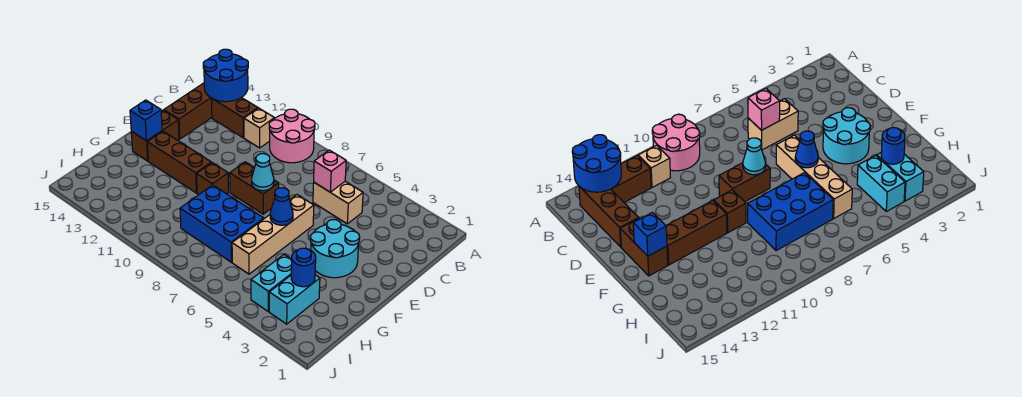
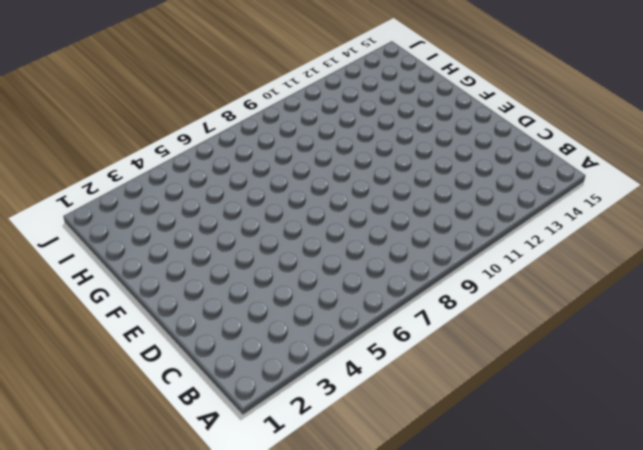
none -> pink round brick A9:B10 level 1
none -> tan brick B11 level 1
none -> brown brick B12:B13 level 1

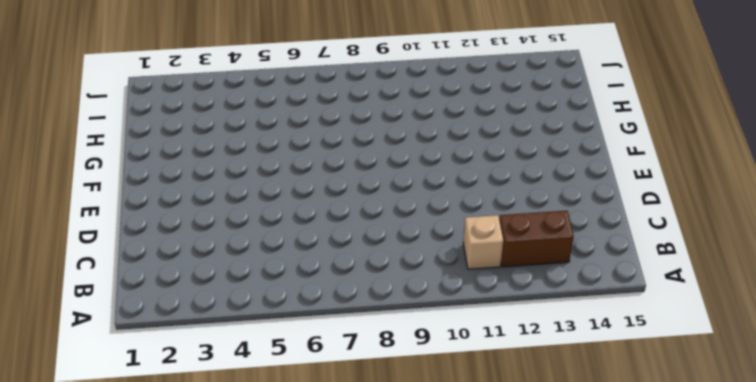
none -> pink round brick A9:B10 level 1
none -> brown brick B14:D14 level 1
none -> tan brick C5:C6 level 1

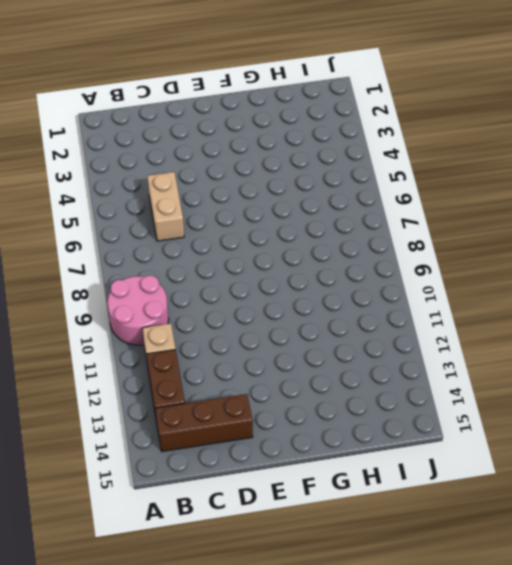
none -> cyan round brick E3:F4 level 1
none -> tan brick E6:H6 level 1
none -> brown brick E8:E9 level 1

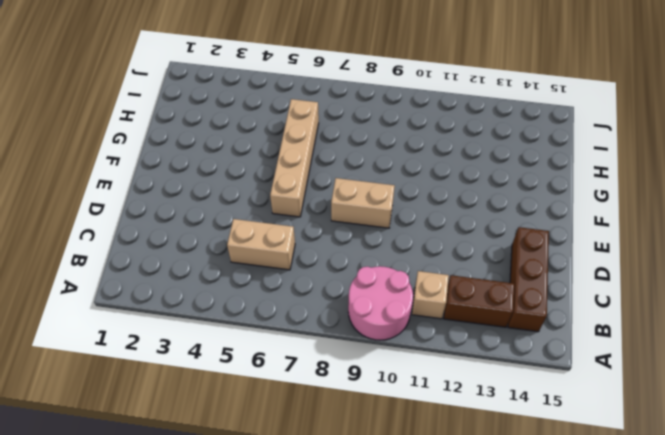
tan brick E8:E9 level 1 -> brown brick E8:E9 level 1
none -> cyan round brick E3:F4 level 1
none -> brown brick E14:F14 level 1
none -> brown brick F10 level 1

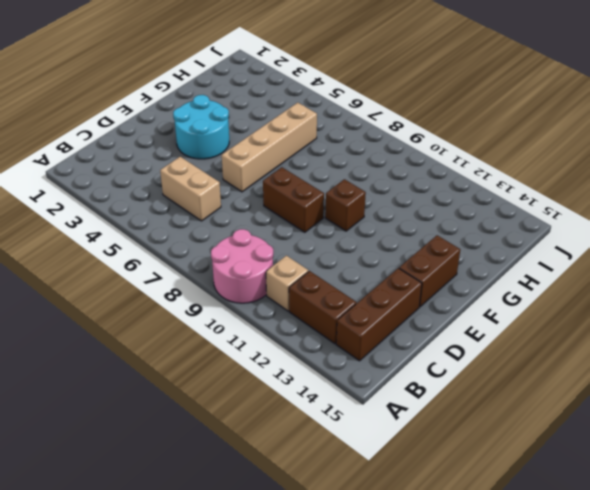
none -> brown brick F11:F13 level 1
none -> blue brick G7:H9 level 1
none -> cyan brick H3:I3 level 1

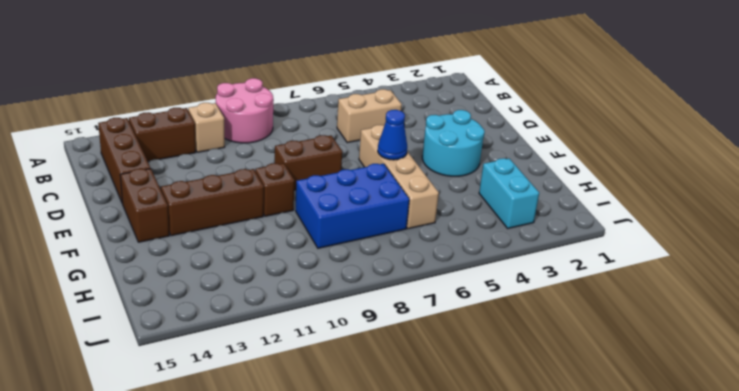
none -> cyan brick H4:I4 level 1
none -> blue round brick A13:B14 level 2
none -> pink brick C6 level 2

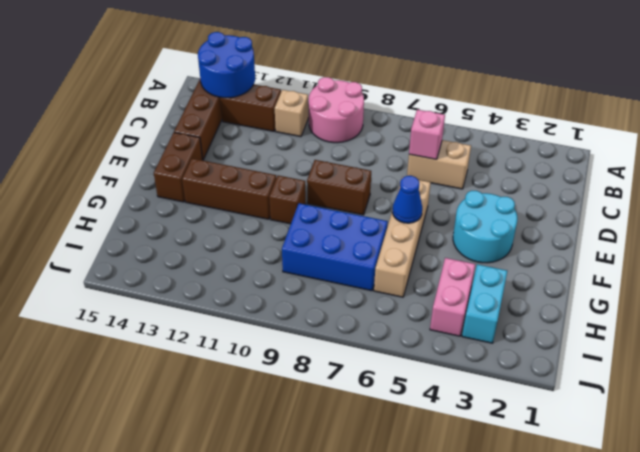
pink brick H4:I4 level 1 -> cyan brick H4:I4 level 1
none -> cyan cone E8 level 2
none -> blue brick F14 level 2
none -> blue round brick H3 level 2

